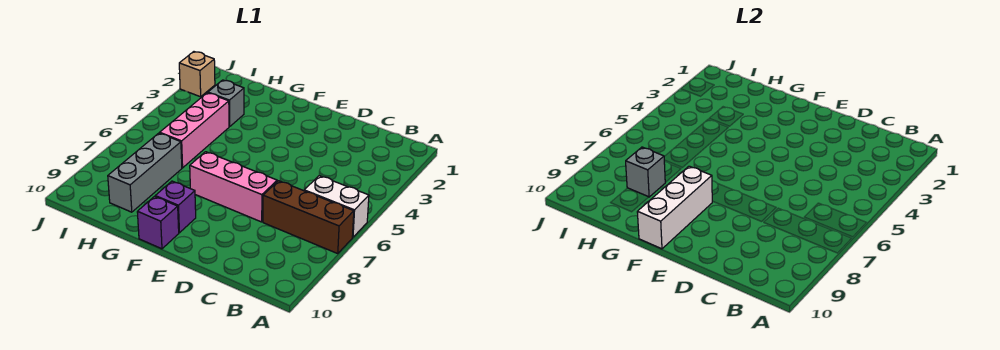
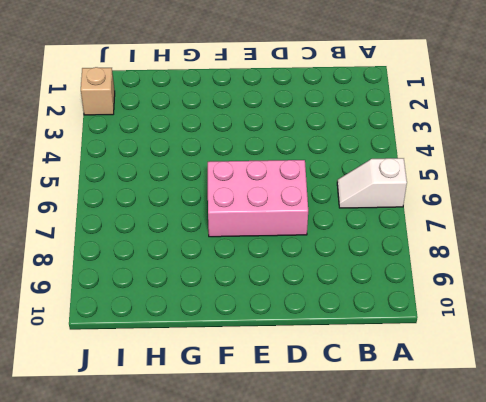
white slope A6:B6 level 1 top A -> white brick A6:B6 level 1
pink brick D6:F7 level 1 -> pink brick D7:F7 level 1
none -> brown brick A7:C7 level 1
none -> purple brick F9 level 1

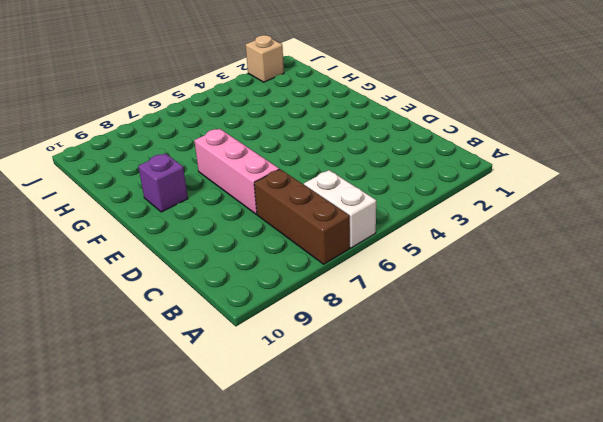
none -> purple brick F10 level 1
none -> grey brick H3 level 1

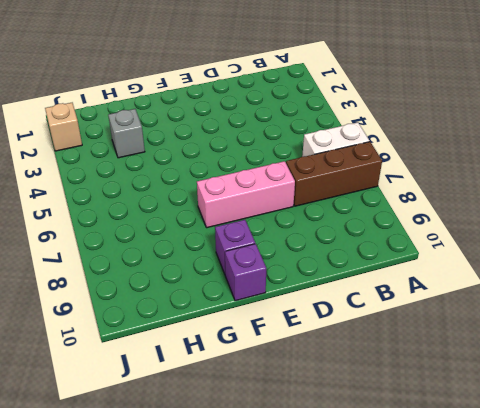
none -> pink brick H4:H6 level 1
none -> grey brick H7:H9 level 1

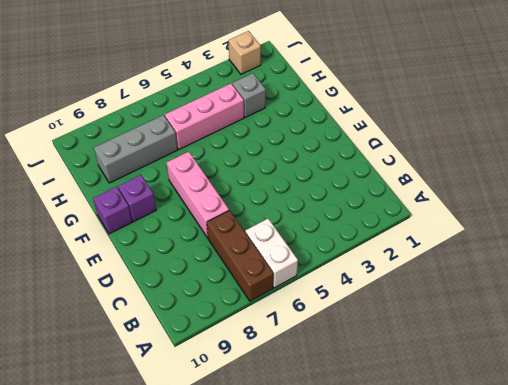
none -> white brick F8:F10 level 2
none -> grey brick H8 level 2

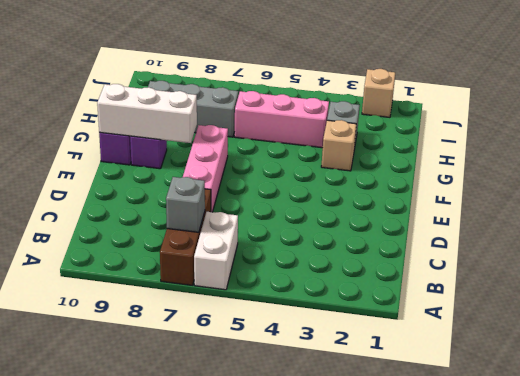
grey brick B7 level 2 -> grey brick H8 level 2
tan brick G3 level 1 -> none

